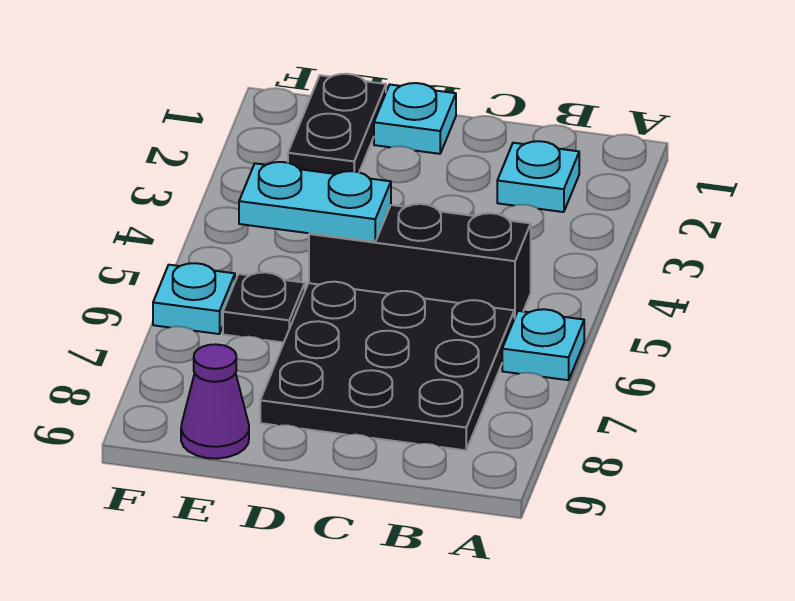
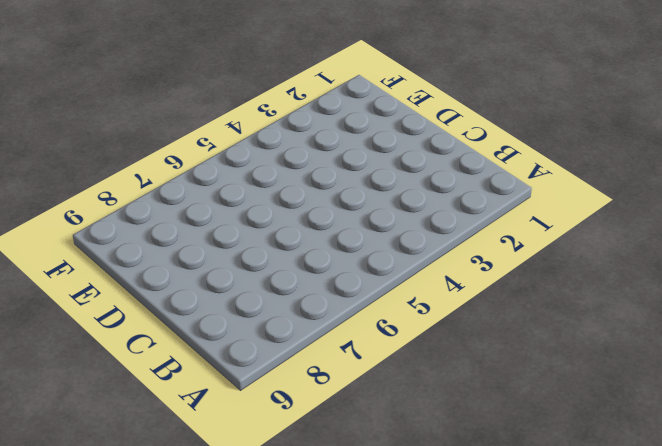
none -> cyan plate A6 level 1
none -> cyan plate B2 level 1

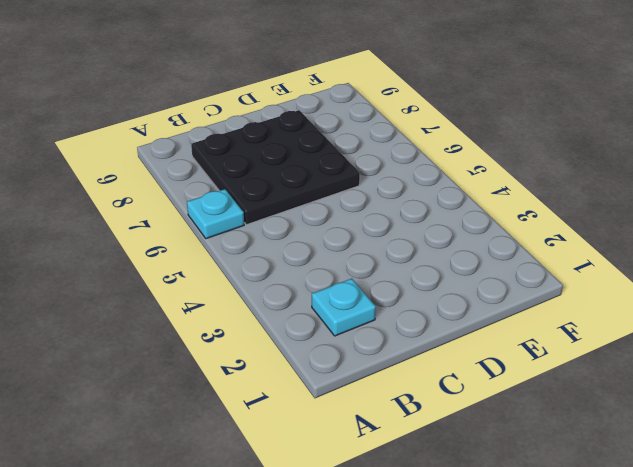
none -> black brick B5:D5 level 1
none -> cyan plate D1 level 1

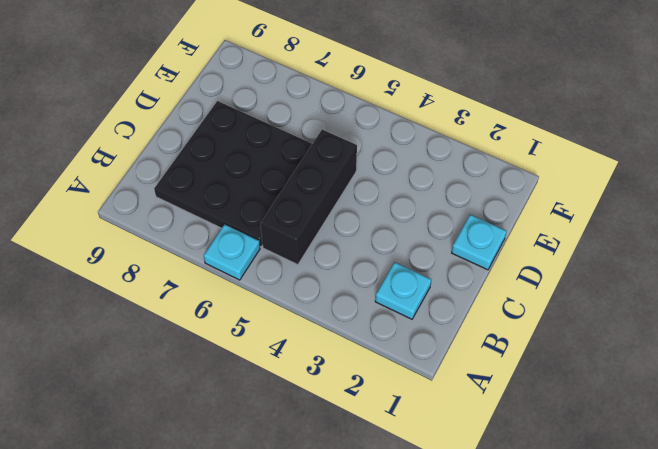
none -> black plate E1:E2 level 1
none -> black plate E6 level 1

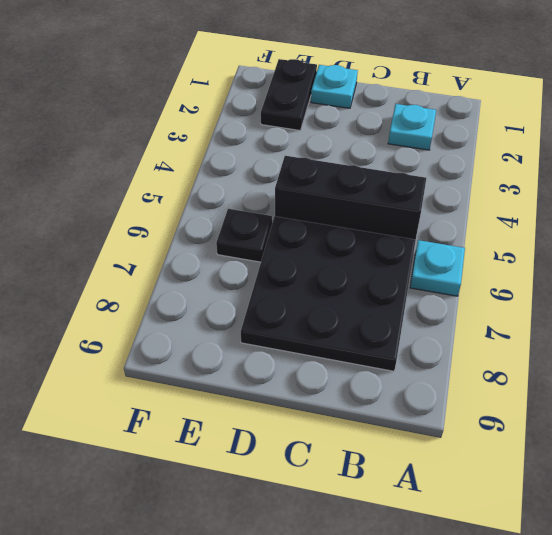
none -> purple cone E9 level 1
none -> cyan plate F6 level 1

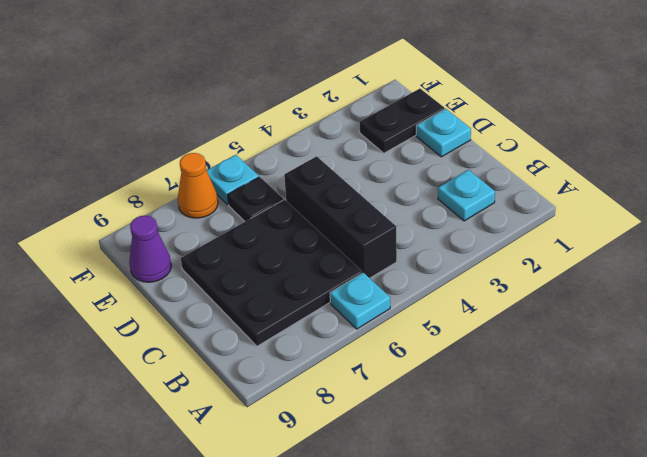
orange cone F7 level 1 -> none
none -> cyan plate D5:E5 level 2

